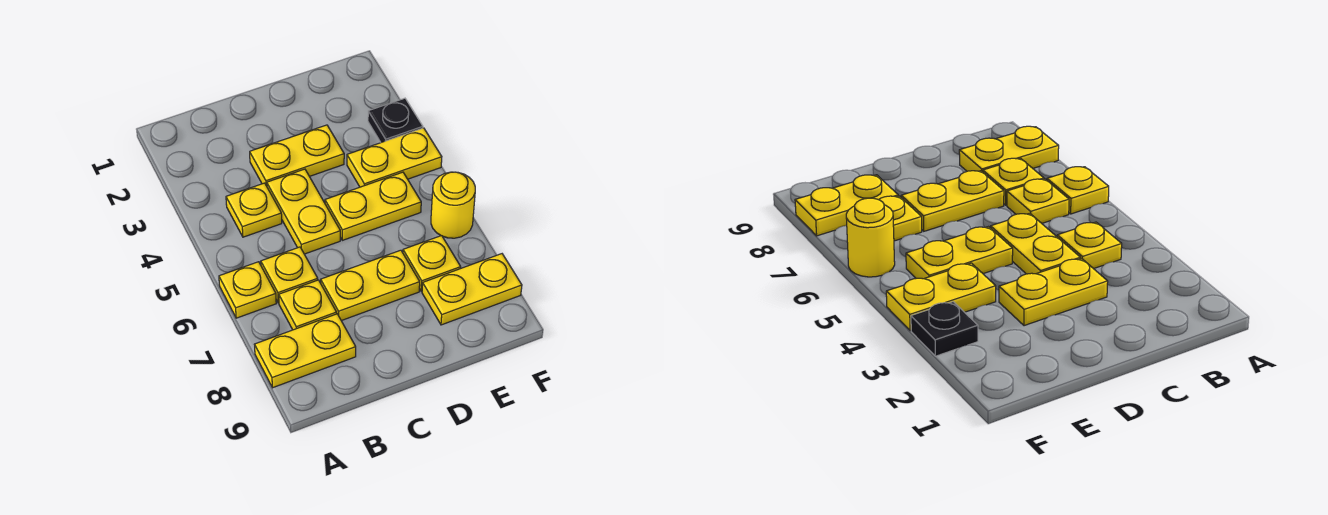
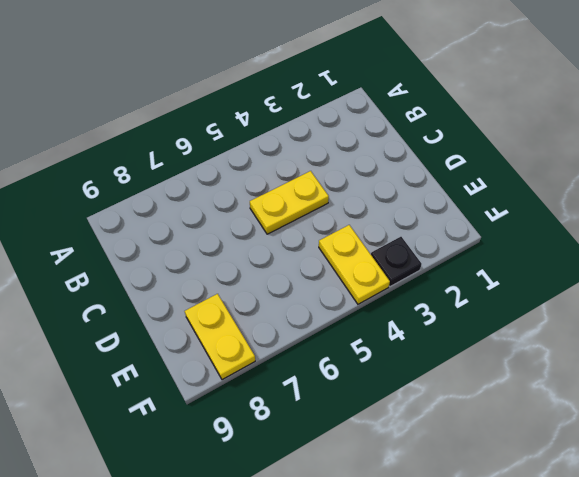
none -> yellow plate A6 level 1
none -> yellow plate A8:B8 level 1
none -> yellow plate B4 level 1

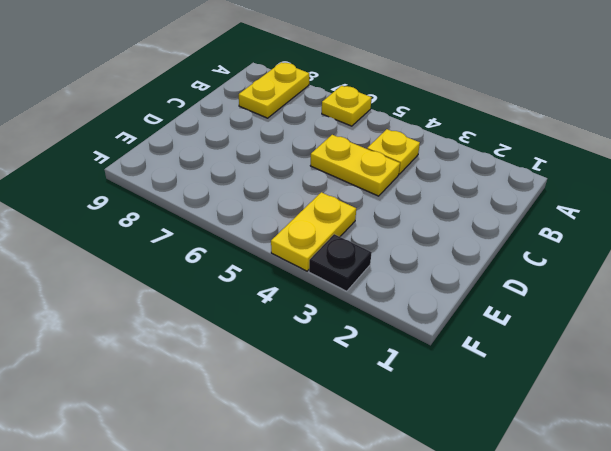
none -> yellow plate B6 level 1
none -> yellow plate B7 level 1
none -> yellow plate C3:D3 level 1

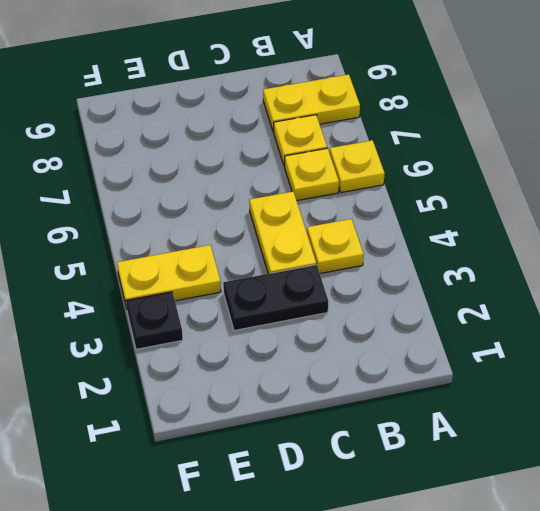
black plate C3:D3 level 1 -> yellow plate C3:D3 level 1
none -> yellow plate C7:D7 level 1
none -> yellow plate D5:E5 level 1
none -> yellow plate E7 level 1

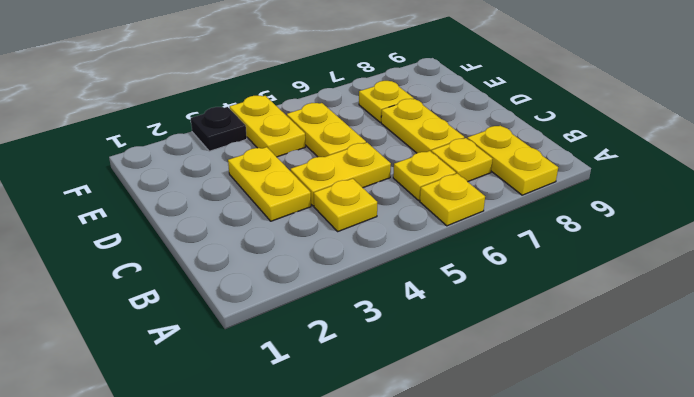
none -> yellow plate E8:F8 level 1
none -> yellow round brick F6 level 1

